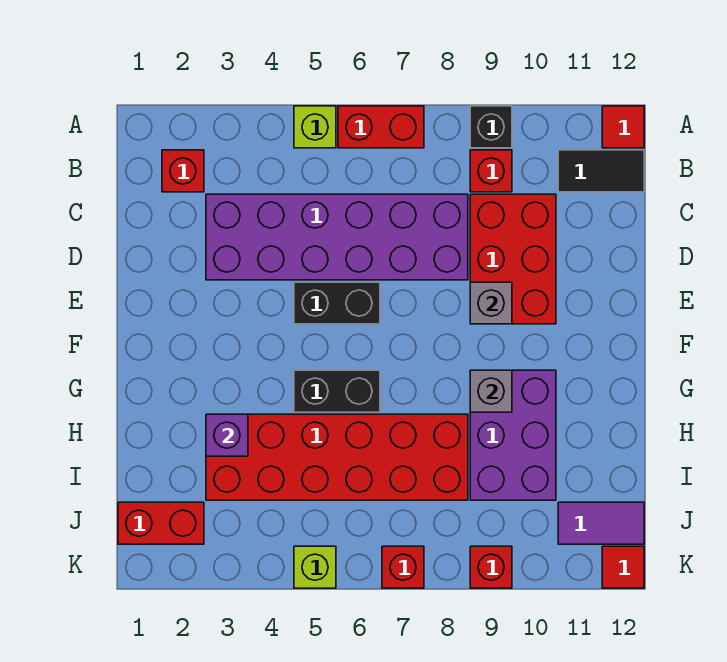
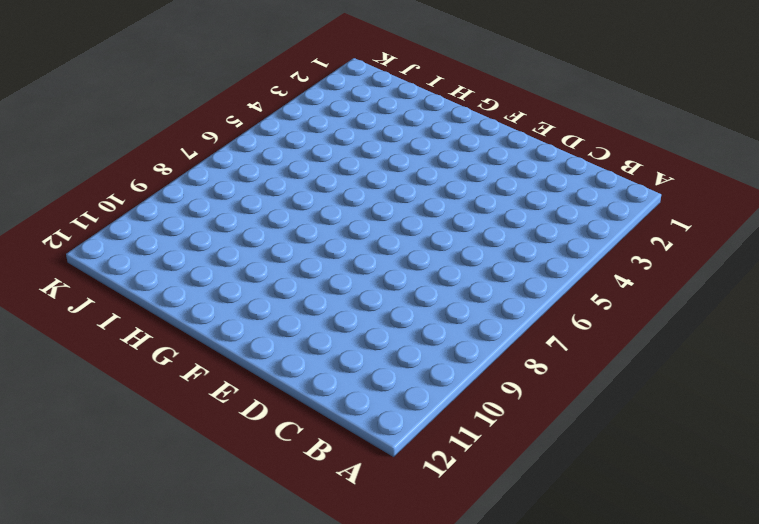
none -> lime brick A5 level 1
none -> red brick A6:A7 level 1
none -> black brick A9 level 1

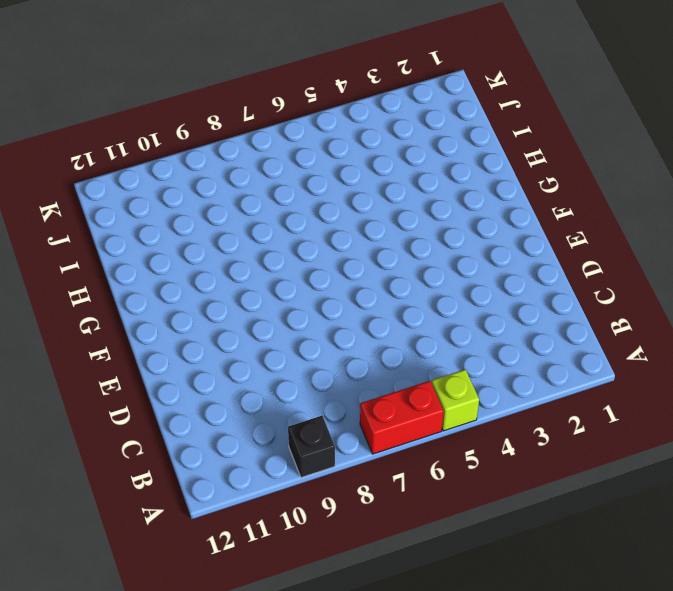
none -> red tile A12 level 1
none -> red brick B2 level 1
none -> red brick B9 level 1

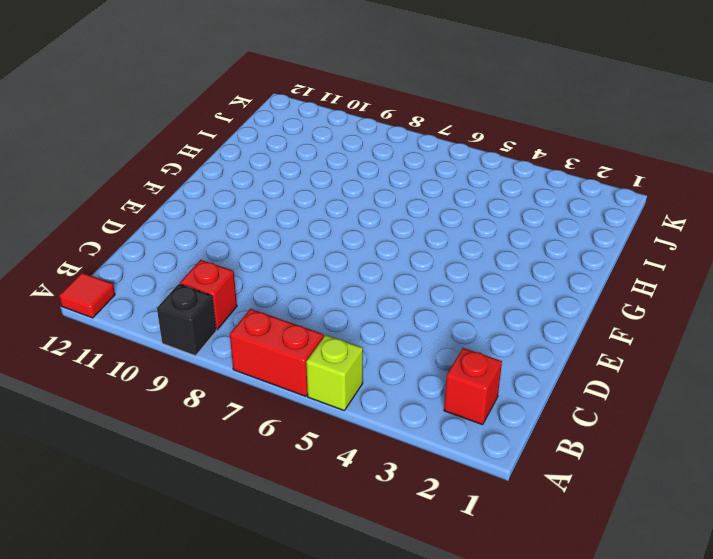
none -> black tile B11:B12 level 1
none -> purple brick C3:D8 level 1
none -> red brick C9:E10 level 1

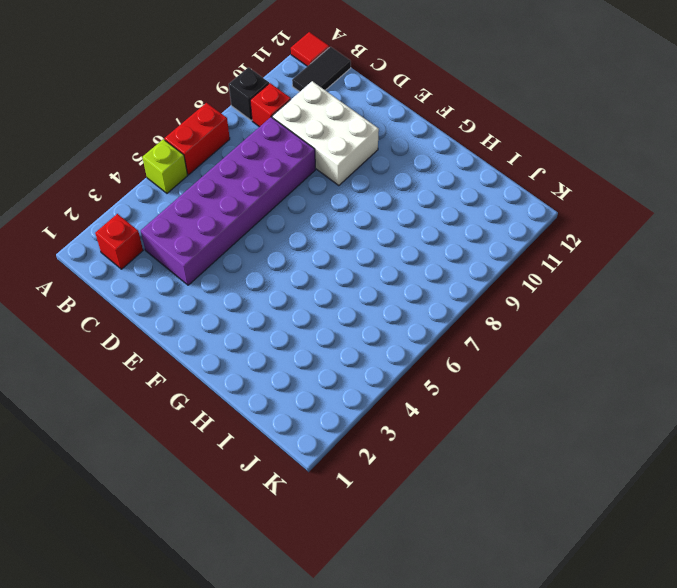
white brick C9:E10 level 1 -> red brick C9:E10 level 1
none -> black brick E5:E6 level 1
none -> black brick G5:G6 level 1
none -> purple brick G9:I10 level 1

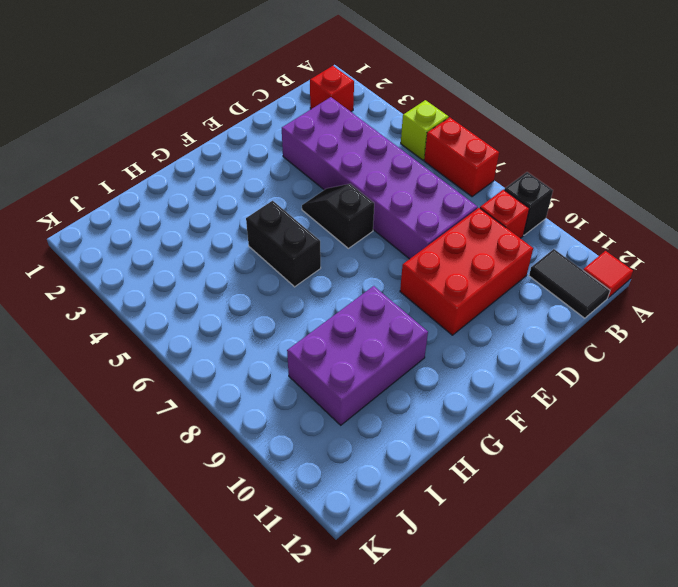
black slope E5:E6 level 1 top 6 -> black brick E5:E6 level 1
none -> red brick H3:I8 level 1
none -> red brick J1:J2 level 1
none -> purple tile J11:J12 level 1

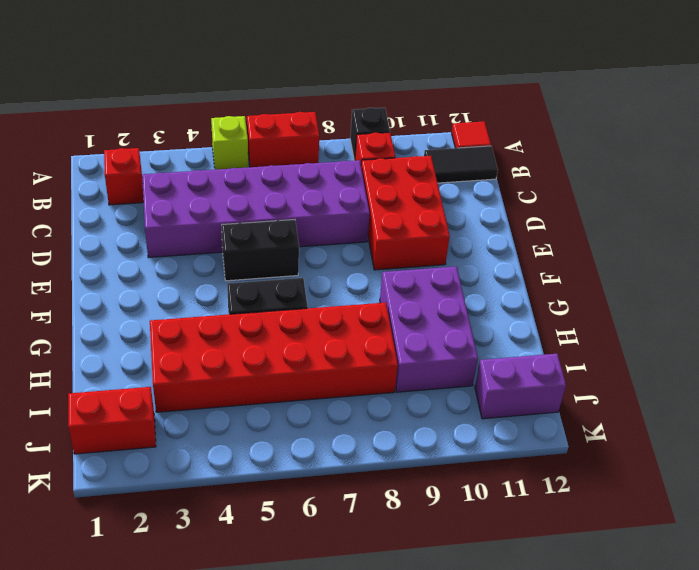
purple brick J11:J12 level 1 -> purple tile J11:J12 level 1
none -> lime brick K5 level 1
none -> red brick K7 level 1
none -> red brick K9 level 1

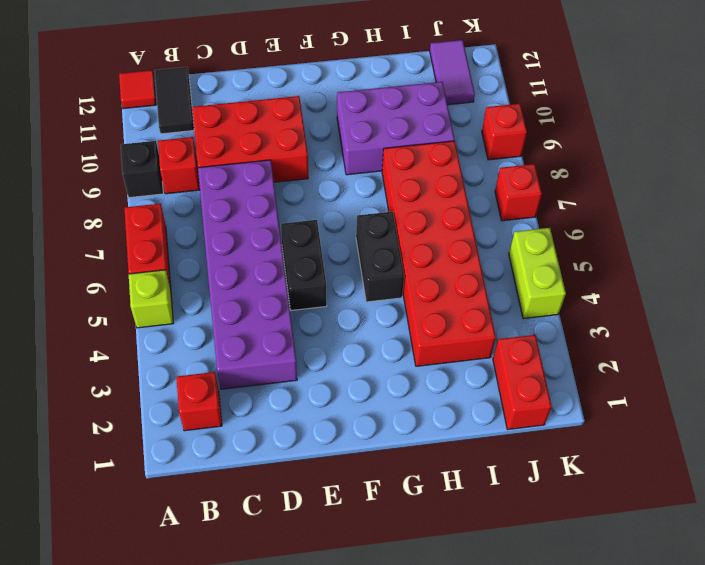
lime brick K4:K5 level 1 -> lime brick K5 level 1
none -> red tile K12 level 1
none -> grey brick E9 level 2
none -> grey brick G9 level 2

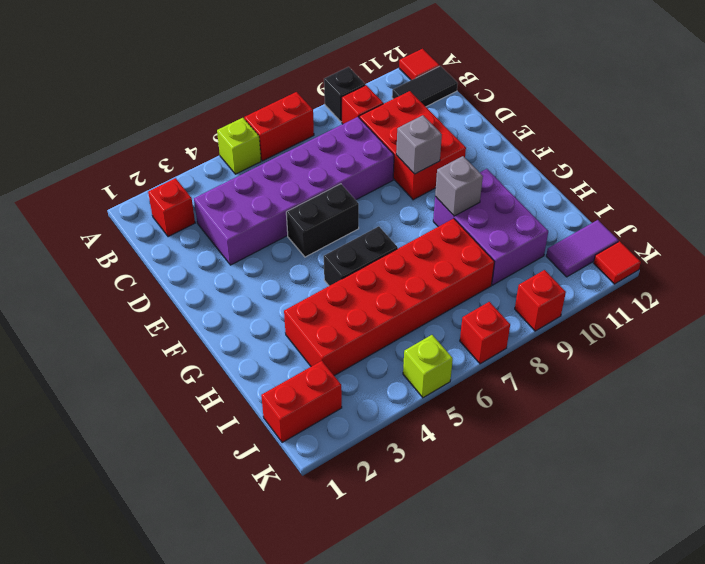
none -> purple brick H3 level 2

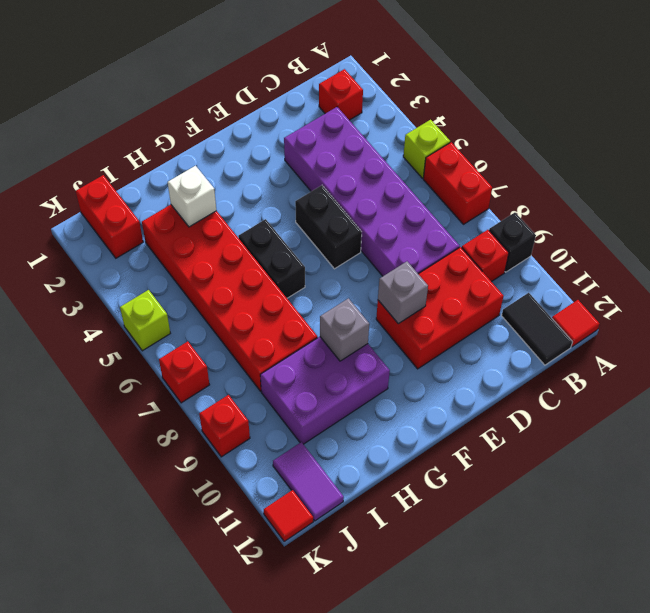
white brick H3 level 2 -> purple brick H3 level 2

